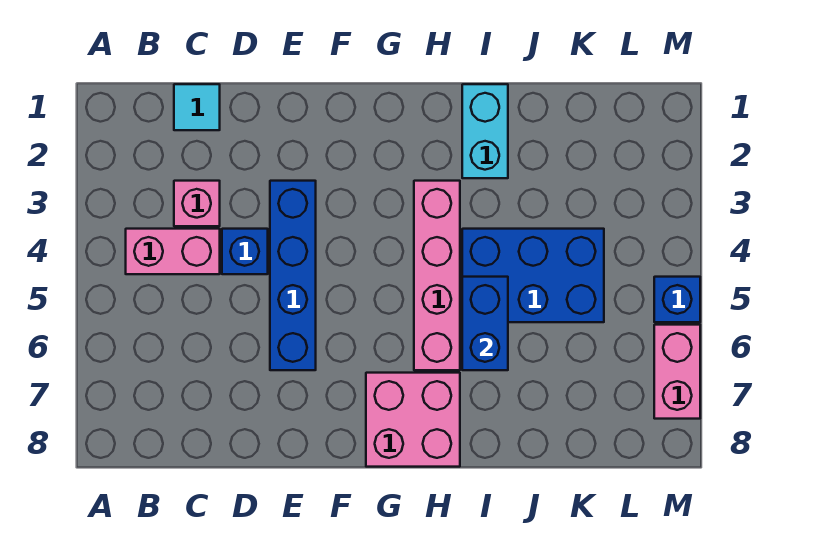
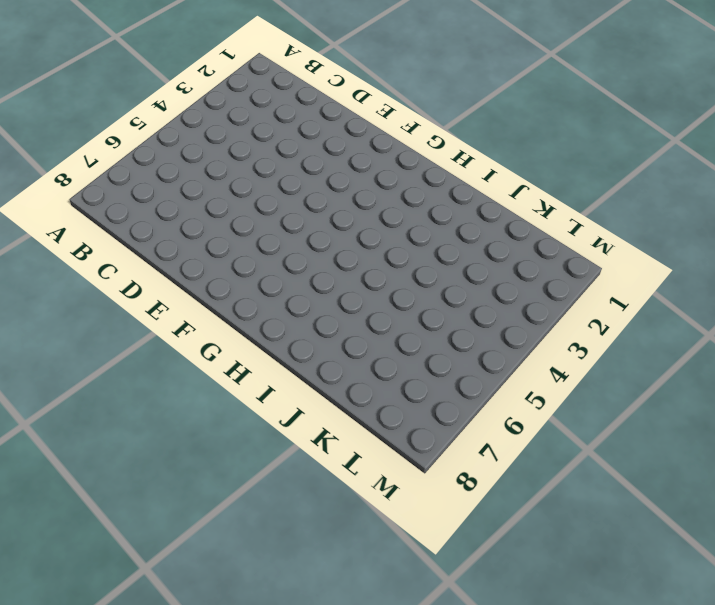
none -> pink brick B4:C4 level 1
none -> cyan tile C1 level 1
none -> pink brick C3 level 1

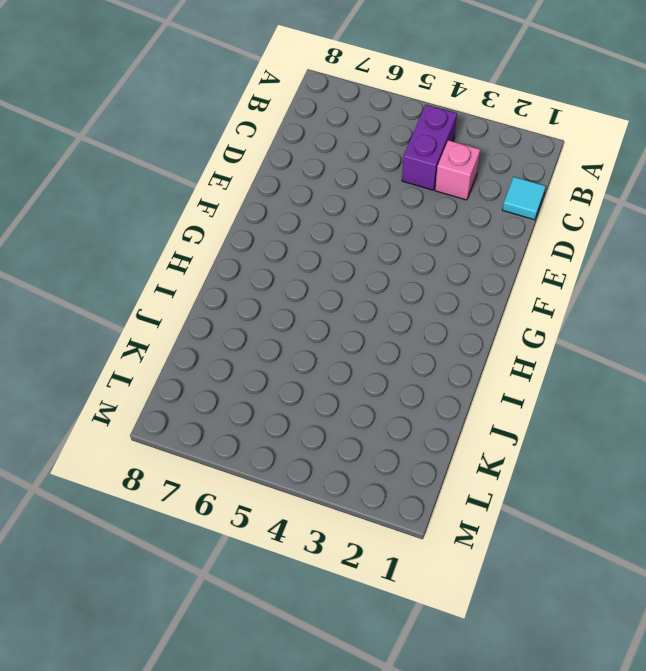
purple brick B4:C4 level 1 -> pink brick B4:C4 level 1
none -> blue brick D4 level 1
none -> blue brick E3:E6 level 1
none -> pink brick G7:H8 level 1

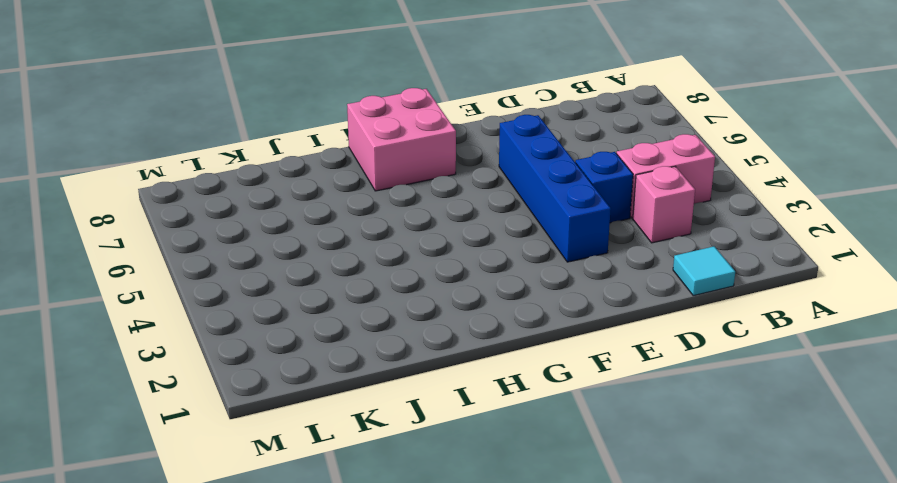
none -> pink brick H3:H6 level 1
none -> cyan brick I1:I2 level 1
none -> blue brick I4:K5 level 1

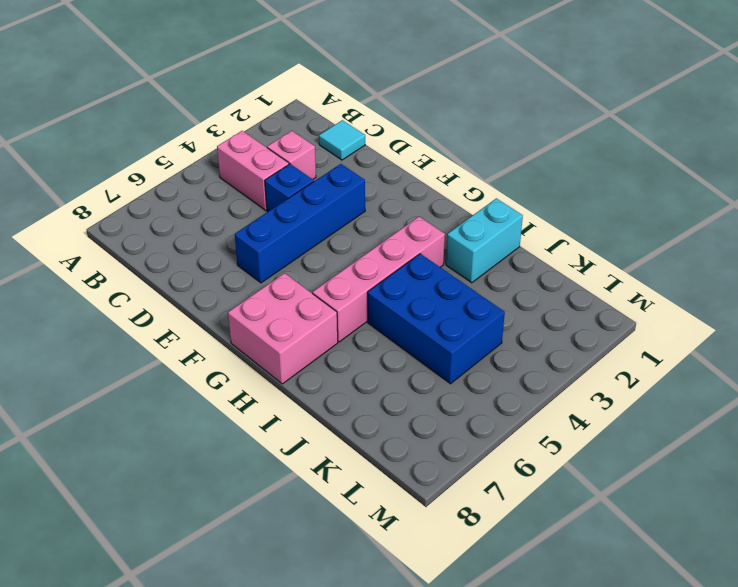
none -> blue brick M5 level 1
none -> pink brick M6:M7 level 1
none -> blue brick I5:I6 level 2

